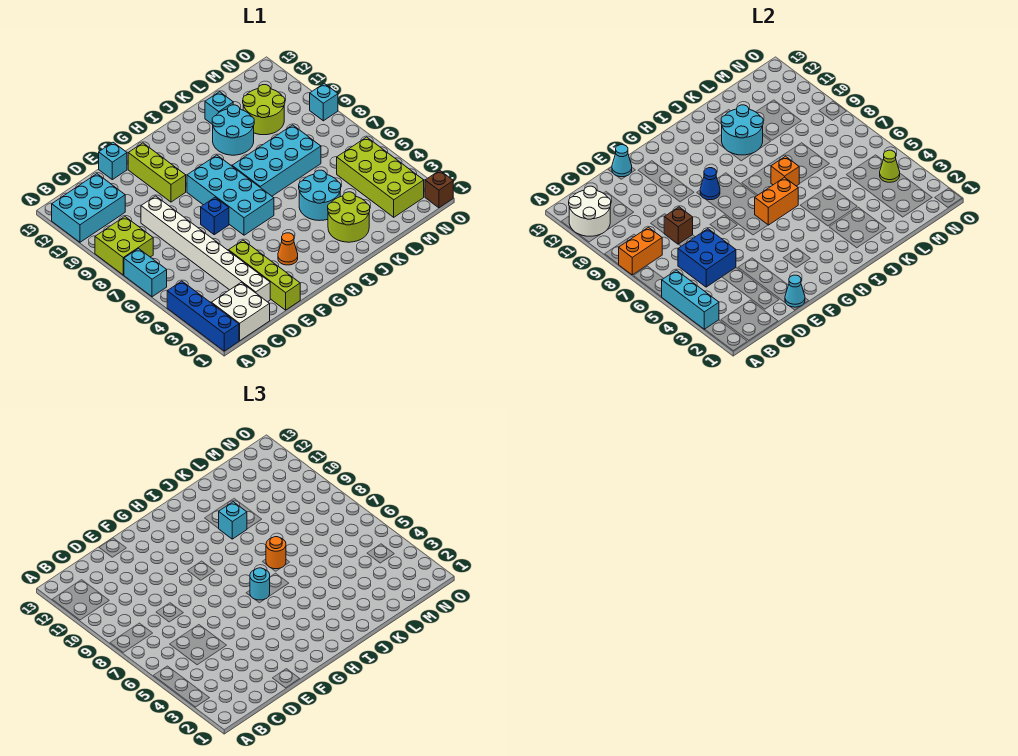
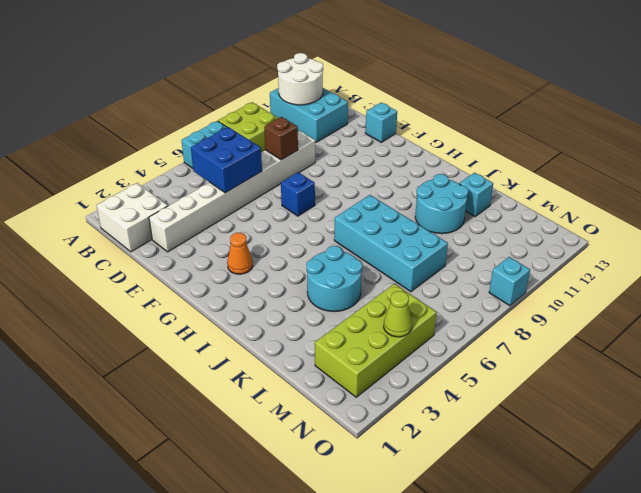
none -> blue brick A1:A4 level 1
none -> lime brick E1:E4 level 1
none -> lime brick F10:F12 level 1
none -> cyan brick G6:H9 level 1

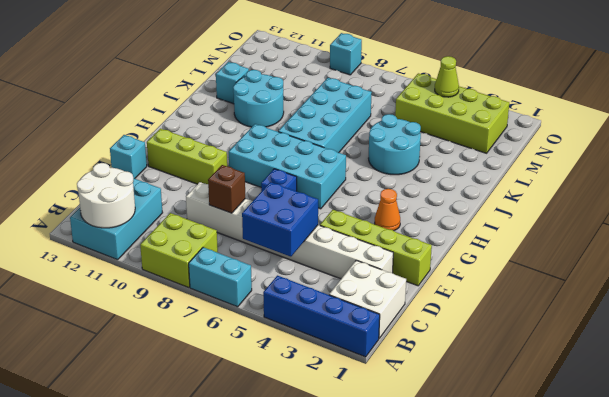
none -> lime round brick J2:K3 level 1
none -> lime round brick L10:M11 level 1
none -> brown brick O1 level 1
none -> cyan brick A3:A5 level 2

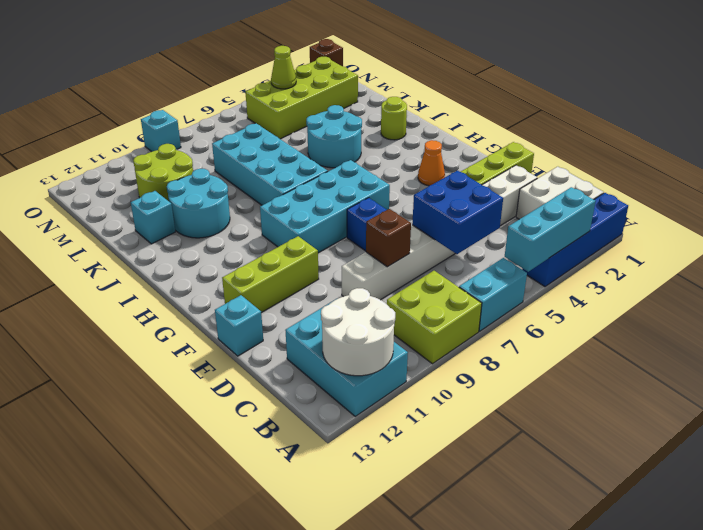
lime round brick J2 level 1 -> lime round brick J2:K3 level 1
none -> orange brick A8:B8 level 2
none -> cyan cone E1 level 2
none -> cyan cone E13 level 2
none -> blue cone G9 level 2

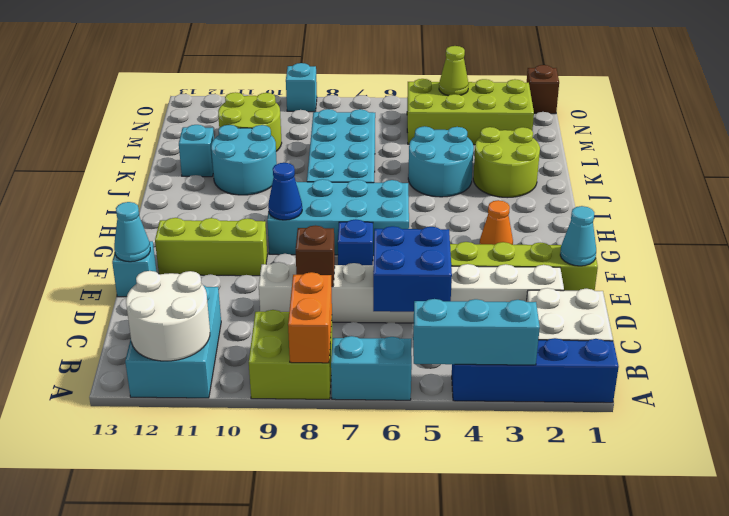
none -> orange brick H6:I6 level 2
none -> orange brick J7 level 2
none -> cyan round brick J10:K11 level 2
none -> cyan round brick H6 level 3

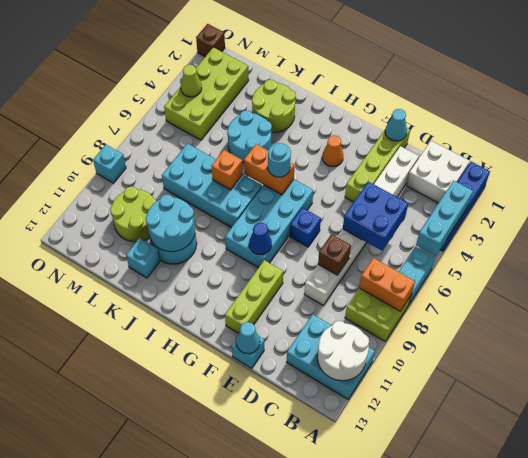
none -> orange round brick J7 level 3
none -> cyan brick J10 level 3

